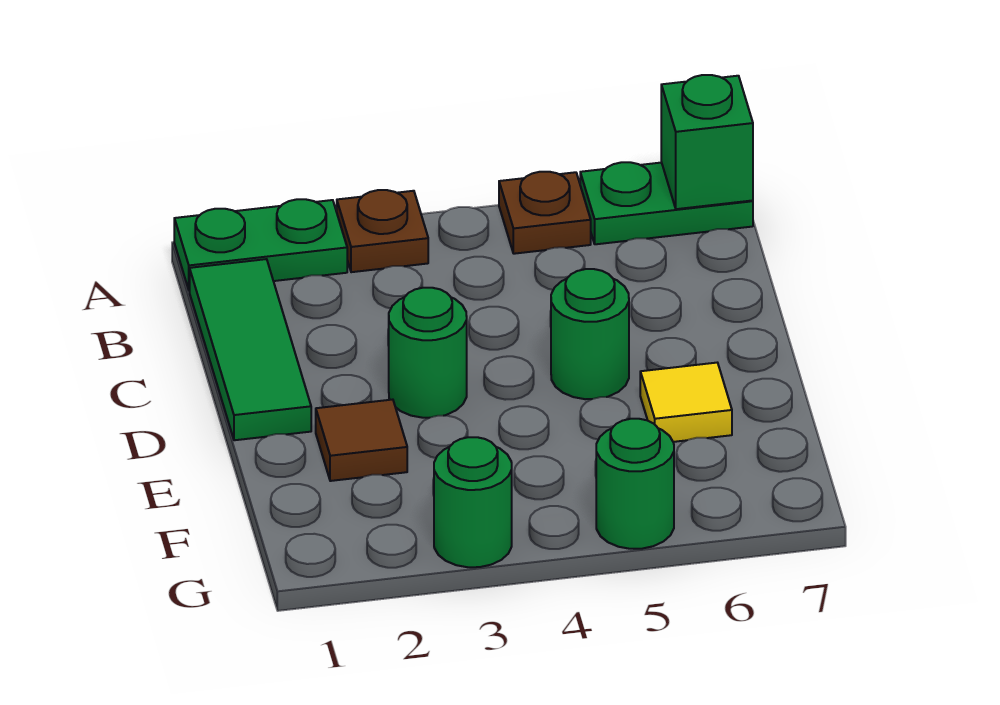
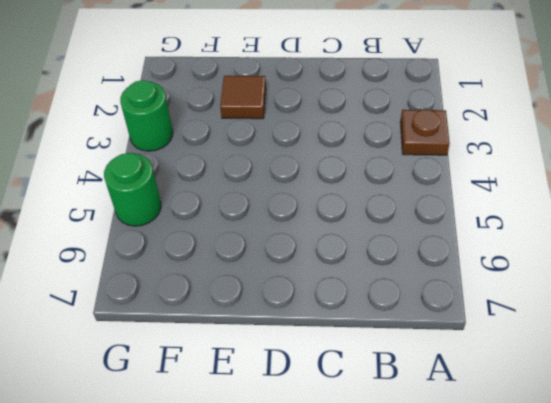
none -> green plate A1:A2 level 1
none -> brown plate A5 level 1
none -> green plate A6:A7 level 1

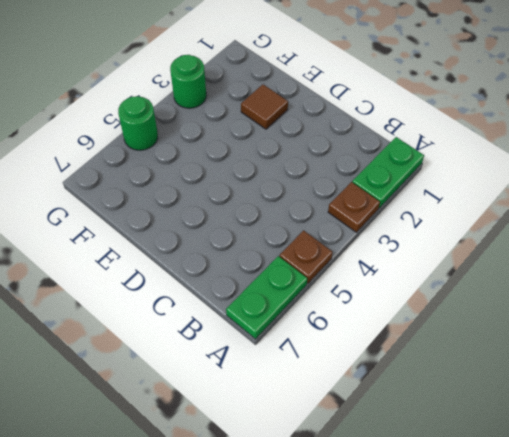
none -> green tile B1:D1 level 1
none -> green round brick D3 level 1
none -> green round brick D5 level 1

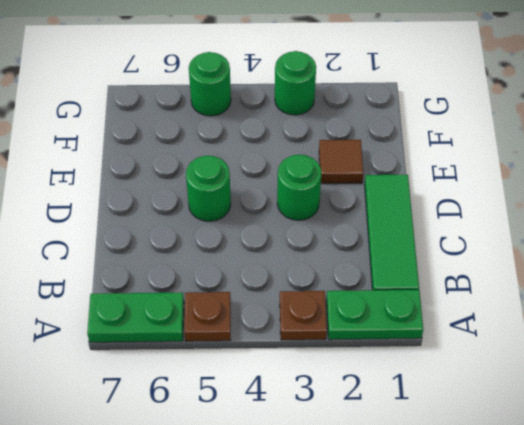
none -> yellow tile E6 level 1
none -> green brick A7 level 2

